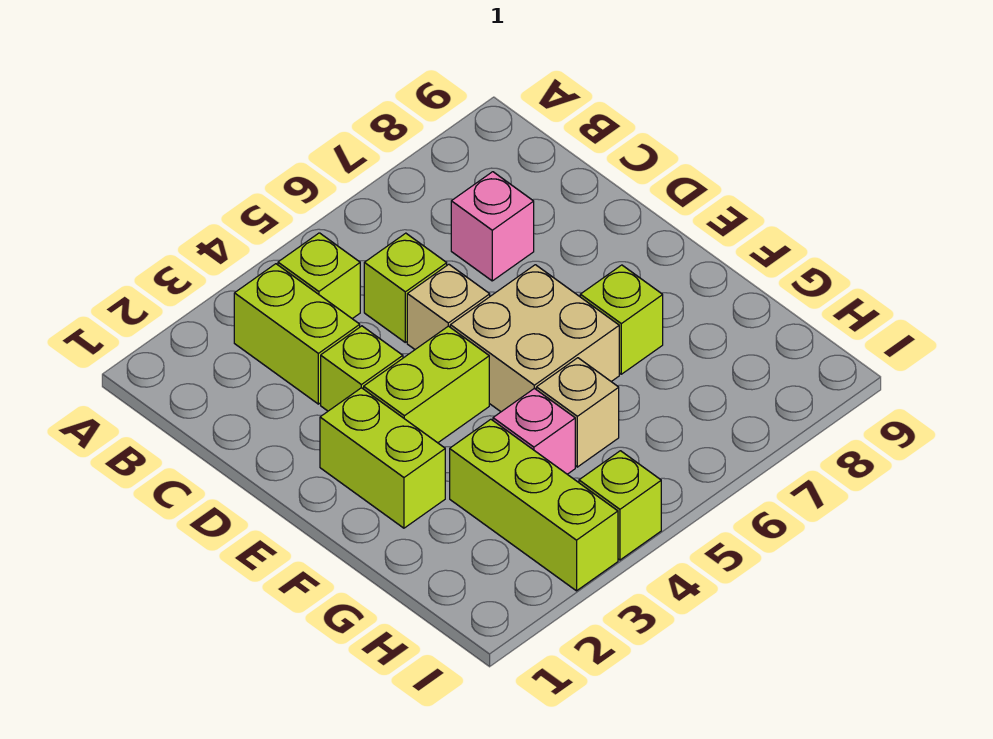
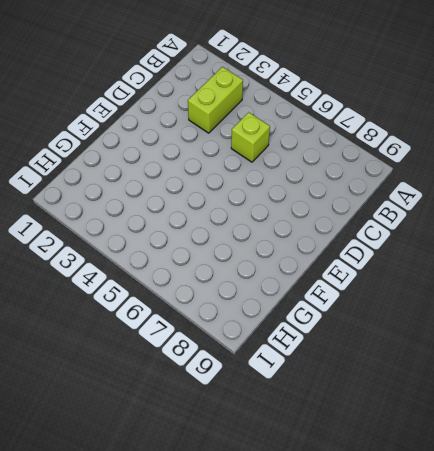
none -> lime brick B4 level 1
none -> pink brick C7 level 1
none -> lime brick D3 level 1

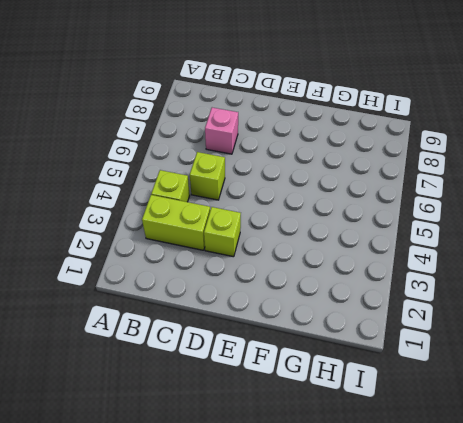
none -> tan brick D5 level 1
none -> lime brick E2:F2 level 1
none -> lime brick E3:E4 level 1

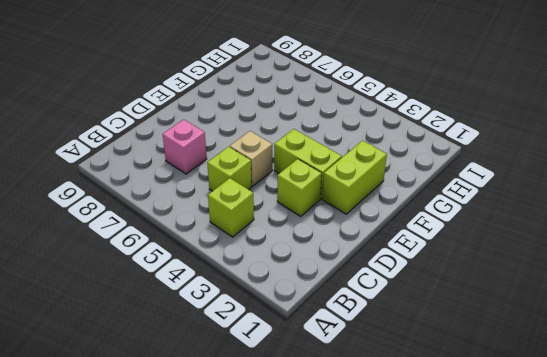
none -> lime brick B3:C3 level 1
none -> tan brick E5:F6 level 1
none -> lime brick F7 level 1

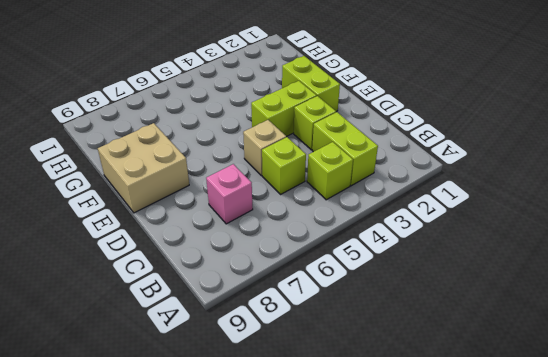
tan brick E8:F9 level 1 -> tan brick E5:F6 level 1
none -> lime brick F7 level 1
none -> lime brick G3:I3 level 1
none -> pink brick G4 level 1

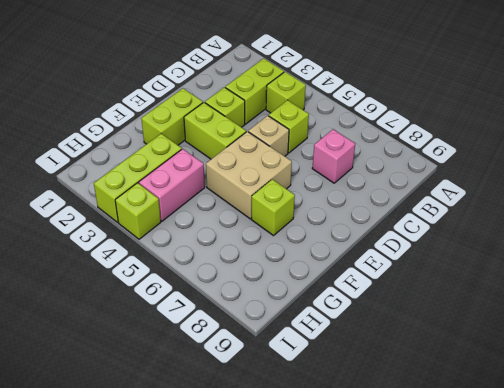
pink brick G4:H4 level 1 -> pink brick G4 level 1
none -> tan brick G5 level 1

